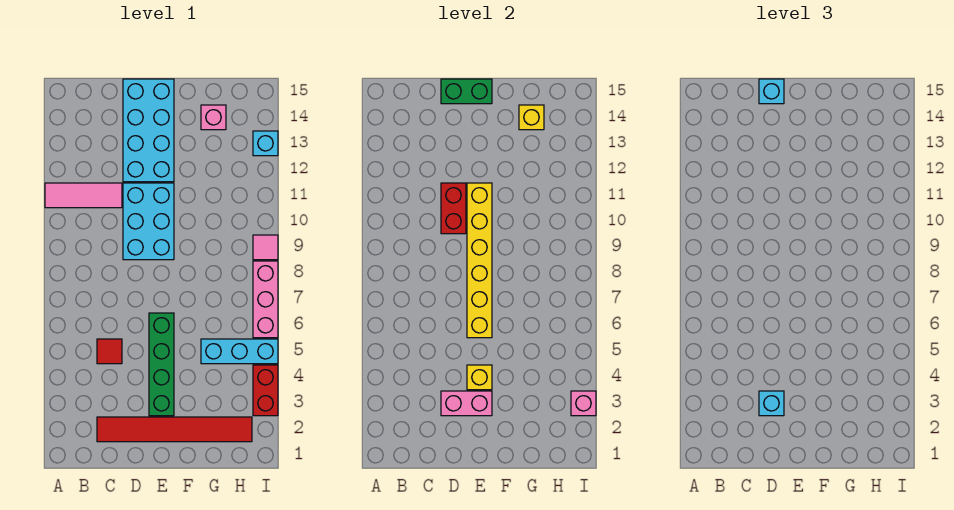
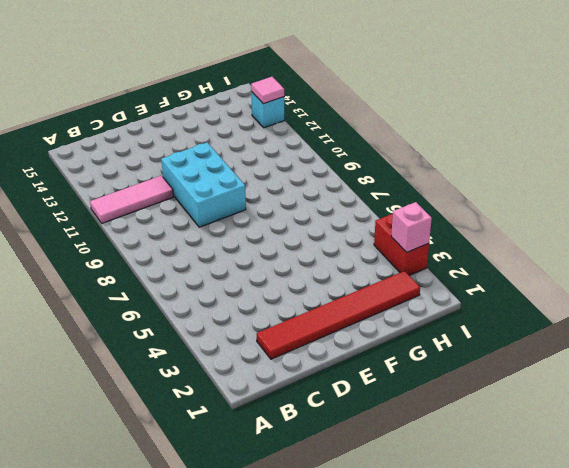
pink tile I13 level 2 -> pink tile I9 level 1
none -> red tile C5 level 1
none -> cyan brick D12:E15 level 1
none -> green brick E3:E6 level 1

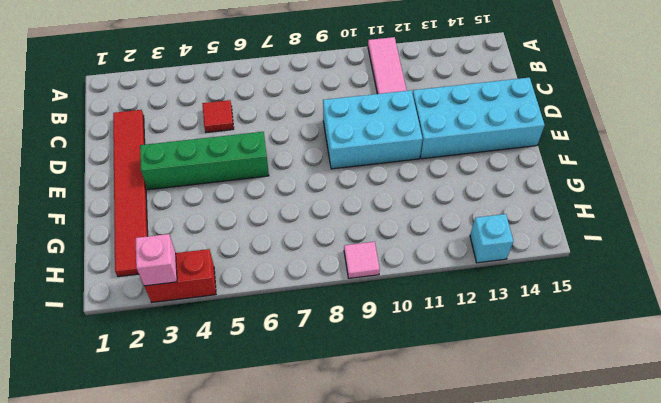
none -> cyan brick G5:I5 level 1
none -> pink brick G14 level 1
none -> pink brick I6:I8 level 1

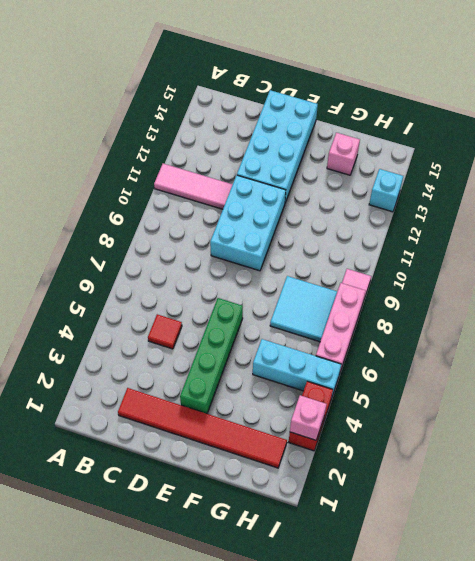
cyan tile G7:H8 level 1 -> none
none -> pink brick D3:E3 level 2
none -> red brick D10:D11 level 2
none -> green brick D15:E15 level 2

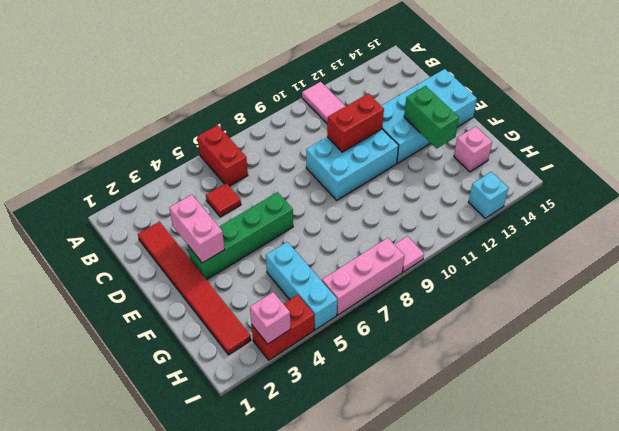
red brick A6:B6 level 1 -> none
green brick E13:F13 level 2 -> green brick D15:E15 level 2
none -> yellow brick E4 level 2
none -> yellow brick E6:E11 level 2
none -> yellow brick G14 level 2

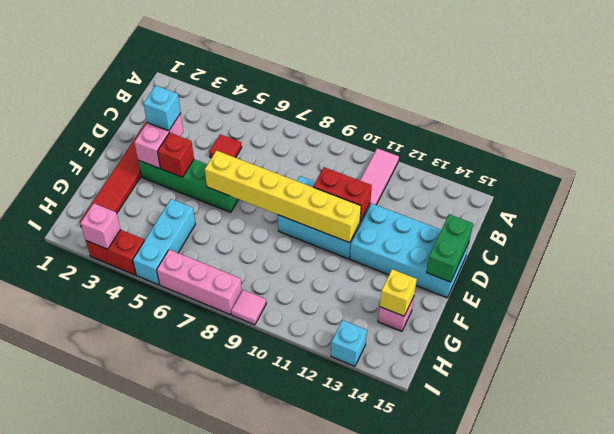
red brick E4 level 2 -> yellow brick E4 level 2
none -> cyan brick D15 level 3

